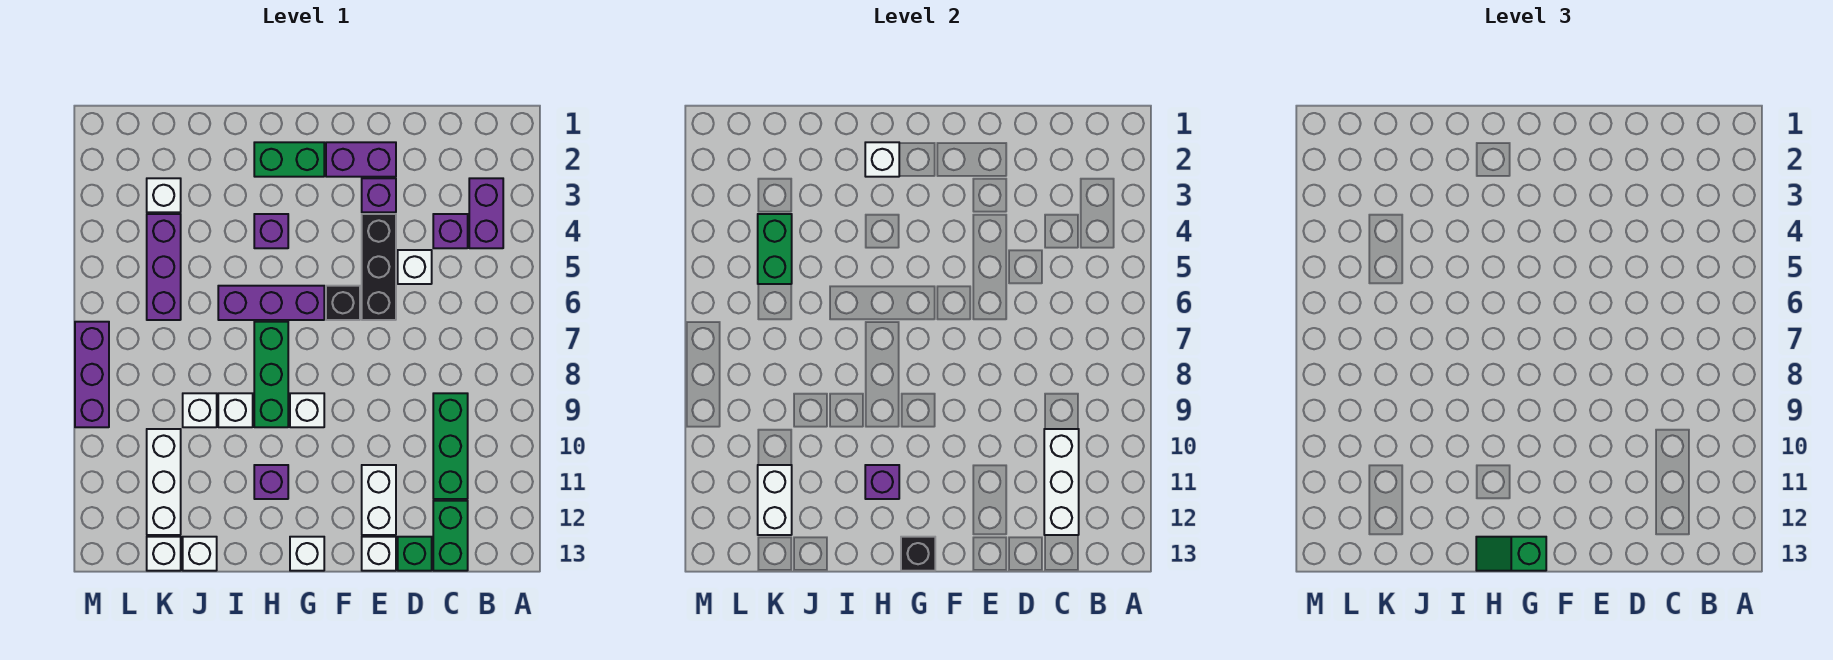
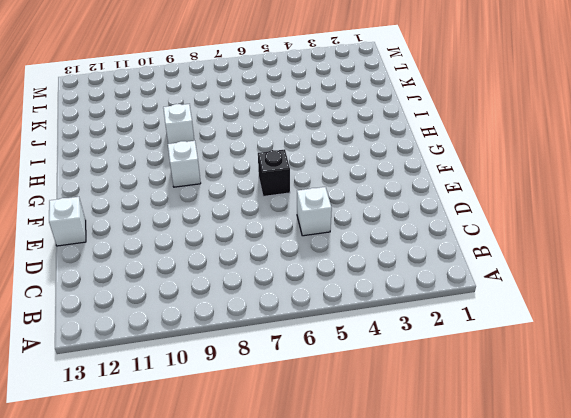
none -> purple brick B3:B4 level 1
none -> purple brick C4 level 1
none -> green brick C9:C11 level 1
none -> green brick C12:C13 level 1

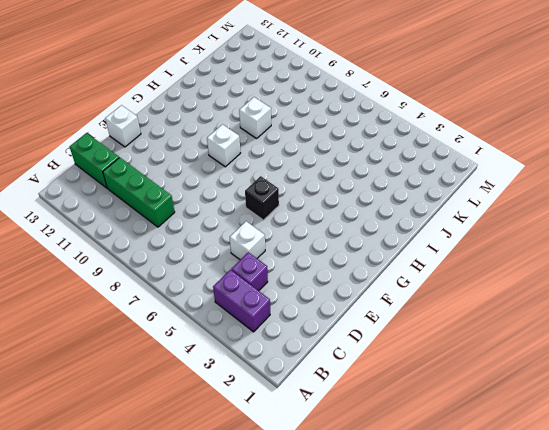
none -> green brick D13 level 1
none -> purple brick E2:F2 level 1
none -> purple brick E3 level 1
none -> black brick E4:E6 level 1

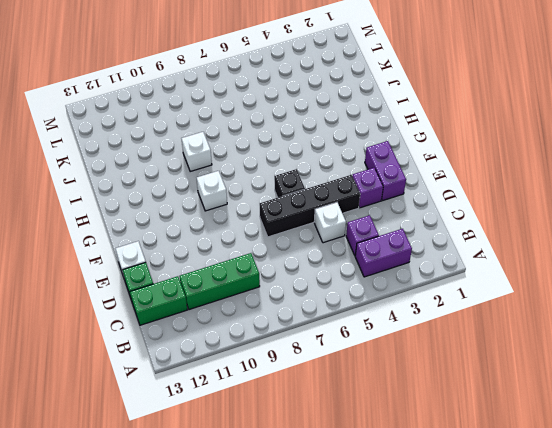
black brick E4:E7 level 1 -> black brick E4:E6 level 1
none -> white brick E11:E12 level 1
none -> green brick G2:H2 level 1
none -> purple brick G6:I6 level 1
none -> white brick G13 level 1

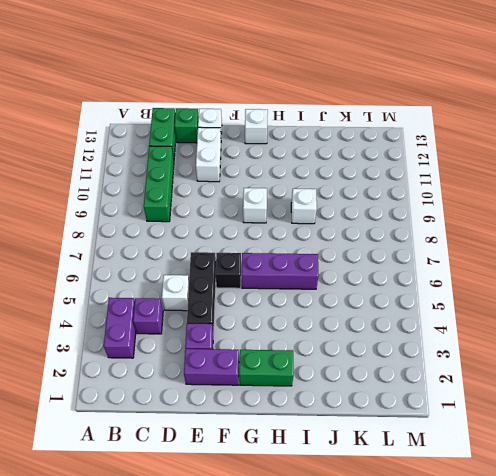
none -> purple brick H4 level 1
none -> green brick H7:H9 level 1
none -> purple brick H11 level 1
none -> white brick J9 level 1

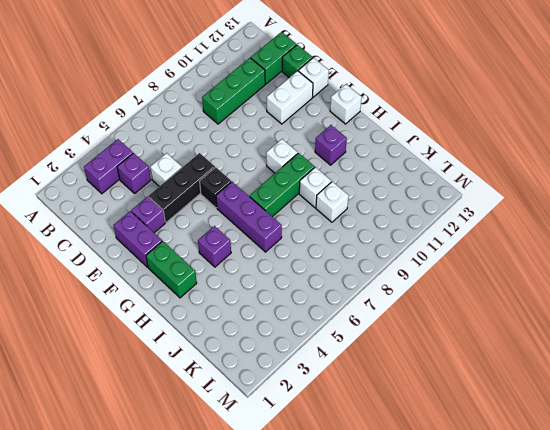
none -> white brick J13 level 1
none -> white brick K3 level 1
none -> purple brick K4:K6 level 1
none -> white brick K10:K12 level 1

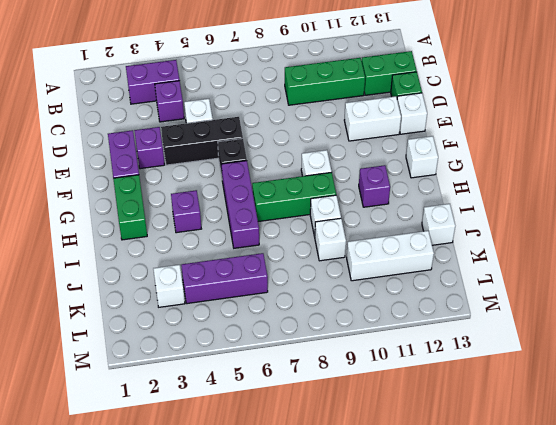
none -> white brick K13 level 1
none -> purple brick M7:M9 level 1
none -> white brick C10:C12 level 2
none -> black brick G13 level 2

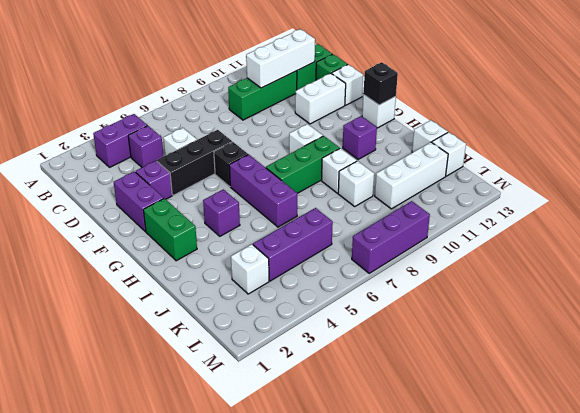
none -> white brick H2 level 2
none -> purple brick H11 level 2
none -> green brick K4:K5 level 2
none -> white brick K11:K12 level 2

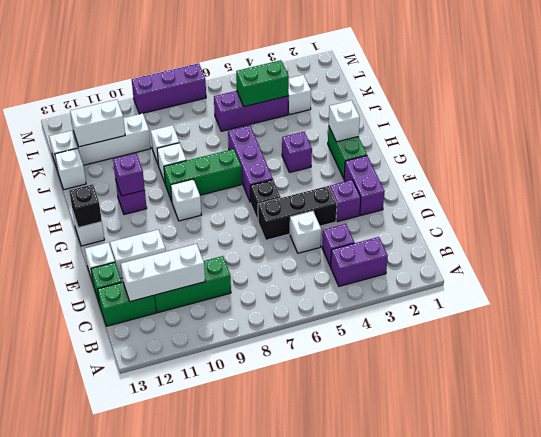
none -> green slope G13:H13 level 3 top G

